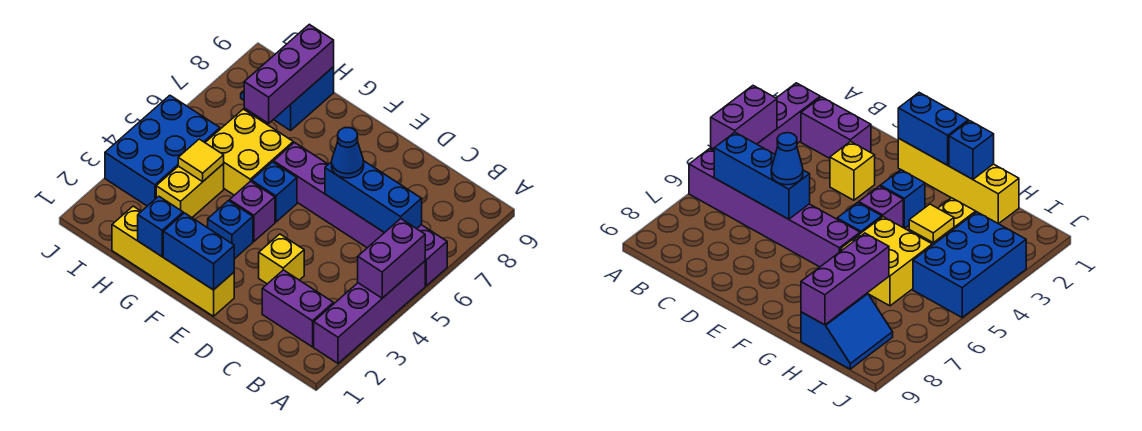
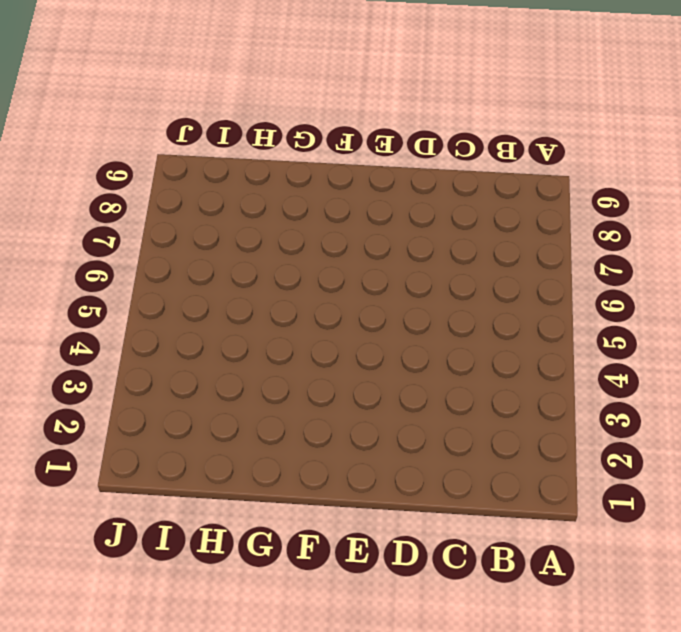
none -> purple brick A2:A5 level 1
none -> purple brick A6:F6 level 1
none -> purple brick B2:C2 level 1

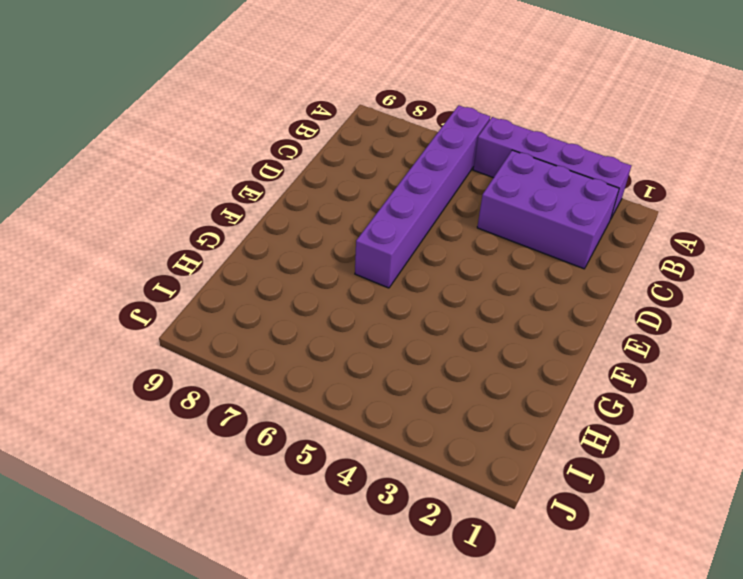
purple brick B2:C4 level 1 -> purple brick B2:C2 level 1
none -> yellow brick D3 level 1
none -> yellow brick E1:H1 level 1
none -> blue brick F3 level 1

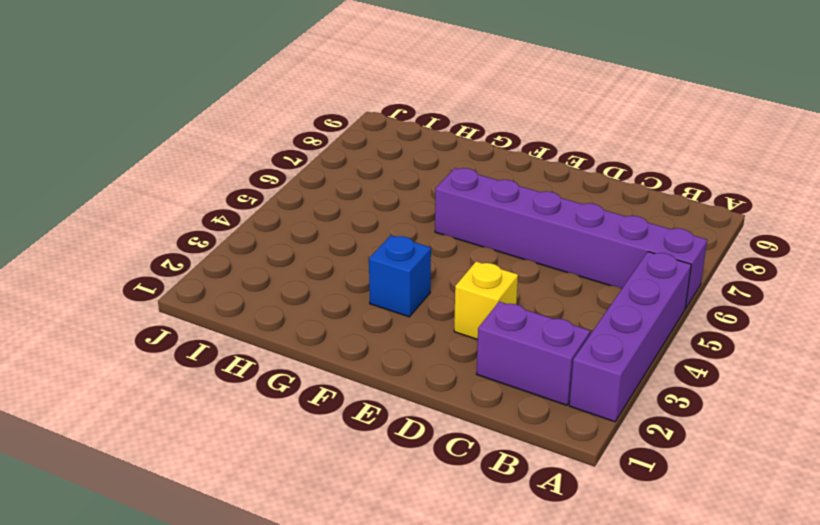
none -> yellow brick E1:H1 level 1
none -> purple brick F4 level 1
none -> blue brick F5 level 1

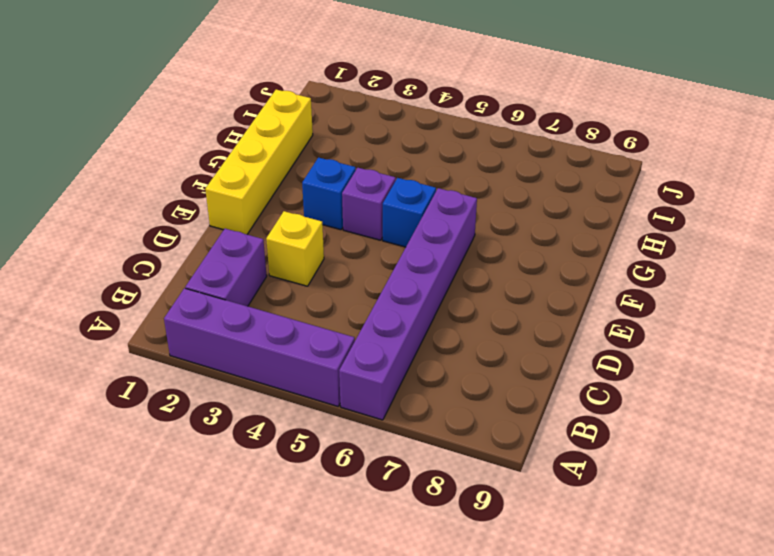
none -> yellow brick G5:H6 level 1
none -> yellow brick H3:H4 level 1
none -> blue slope H8:I9 level 1 top H

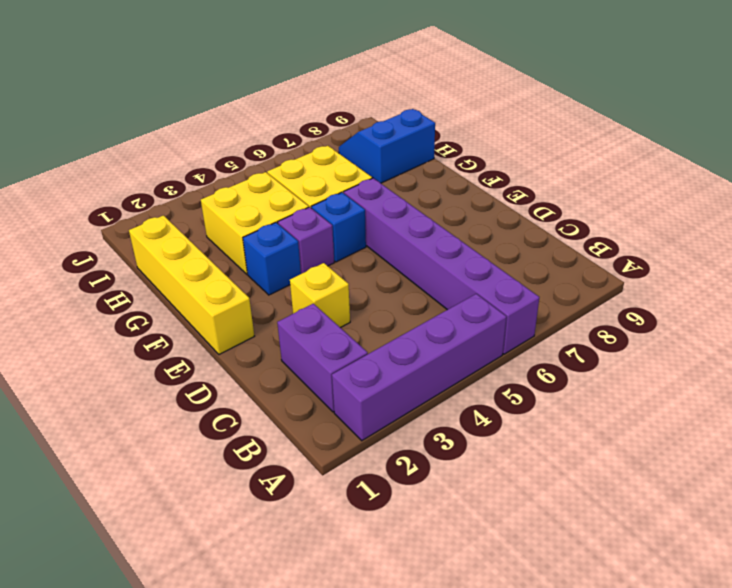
yellow brick G3:H4 level 1 -> yellow brick H3:H4 level 1
none -> blue brick I3:J5 level 1
none -> purple brick A4:A5 level 2
none -> blue brick B6:D6 level 2

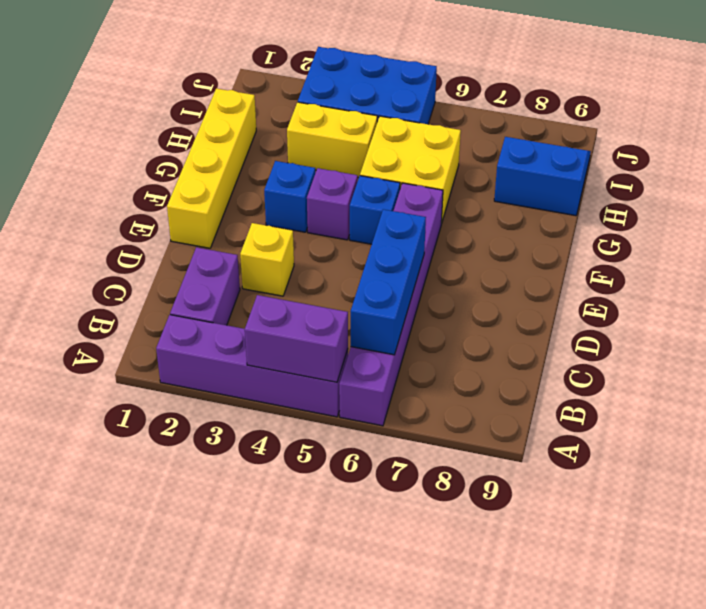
none -> blue brick E1:F1 level 2
none -> blue brick G1 level 2
none -> yellow tile H4 level 2

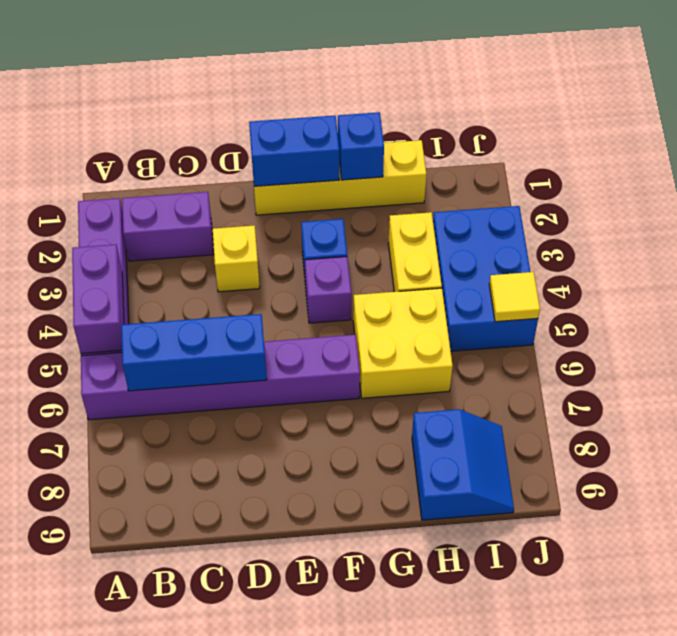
yellow tile J5 level 2 -> yellow tile H4 level 2
none -> blue brick F5 level 1
none -> purple brick H7:H9 level 2
none -> blue cone D6 level 3

